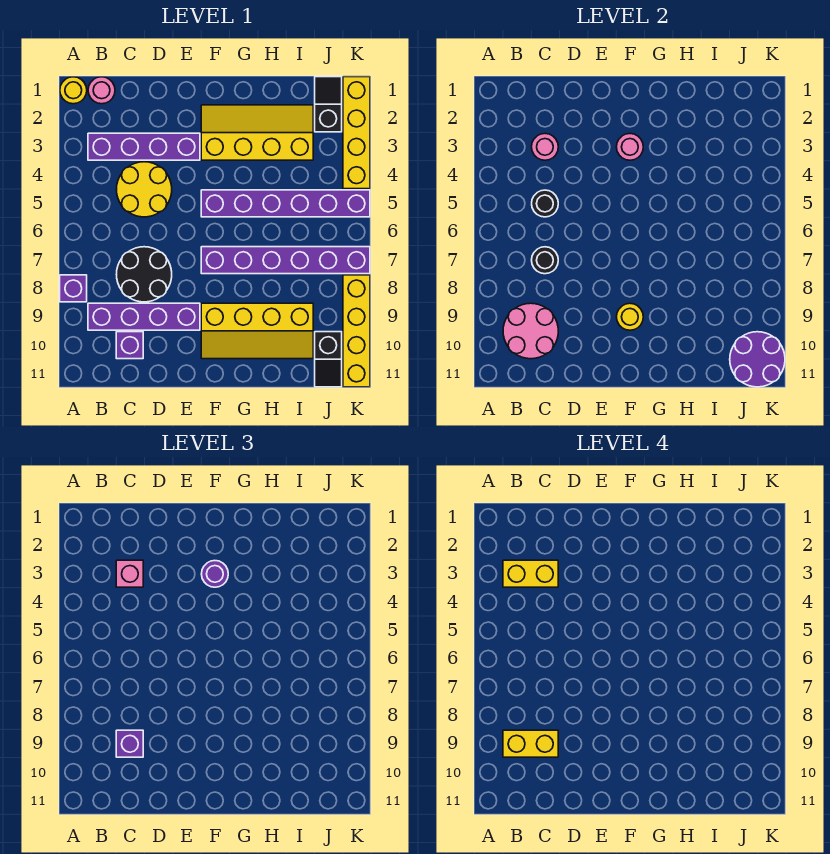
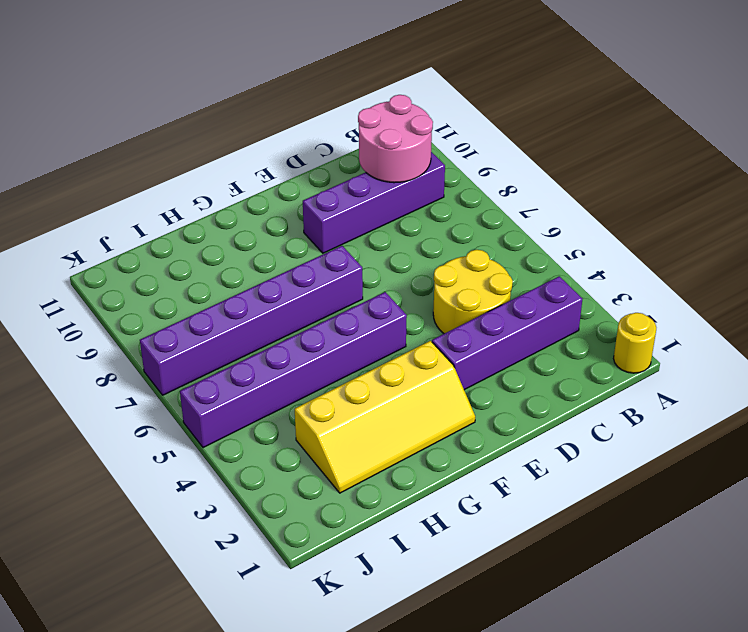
none -> purple brick A8 level 1
none -> pink round brick B1 level 1
none -> black round brick C7:D8 level 1

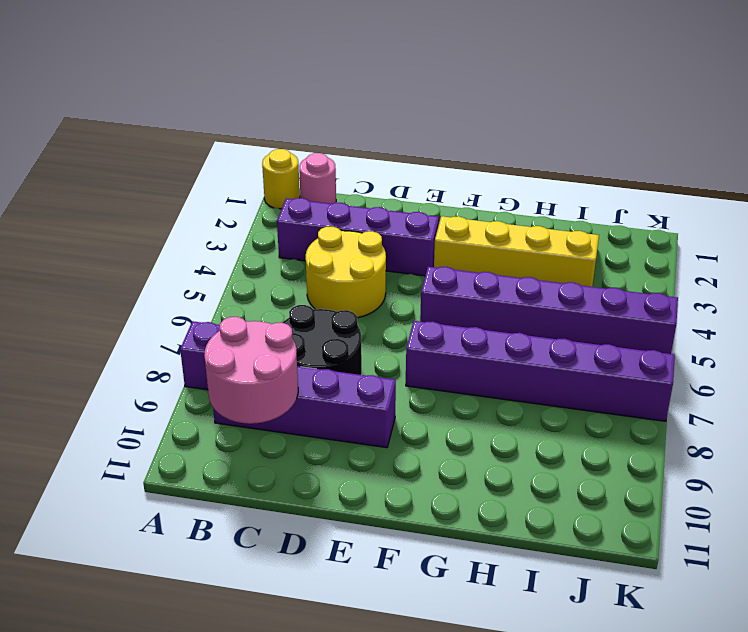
none -> purple brick C10 level 1
none -> yellow slope F9:I10 level 1 top 9
none -> black slope J1:J2 level 1 top 2

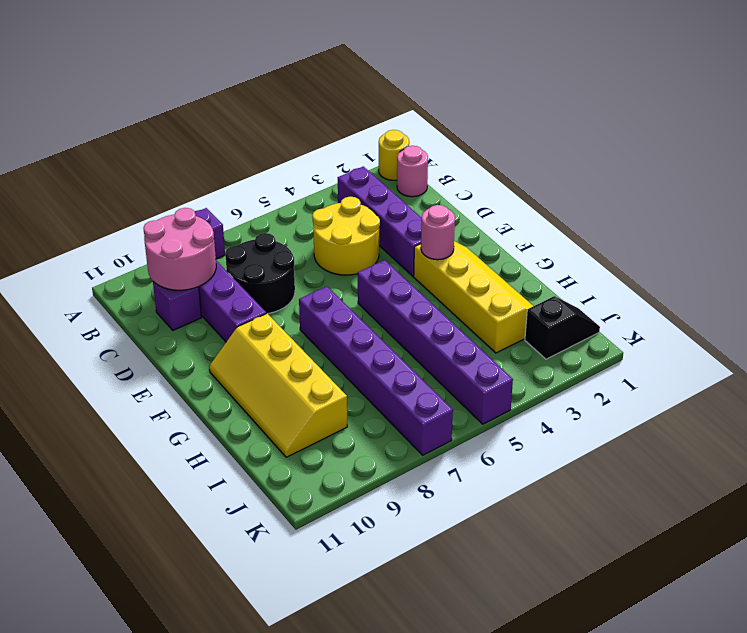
none -> black slope J10:J11 level 1 top 10
none -> yellow brick K1:K4 level 1
none -> yellow brick K8:K11 level 1

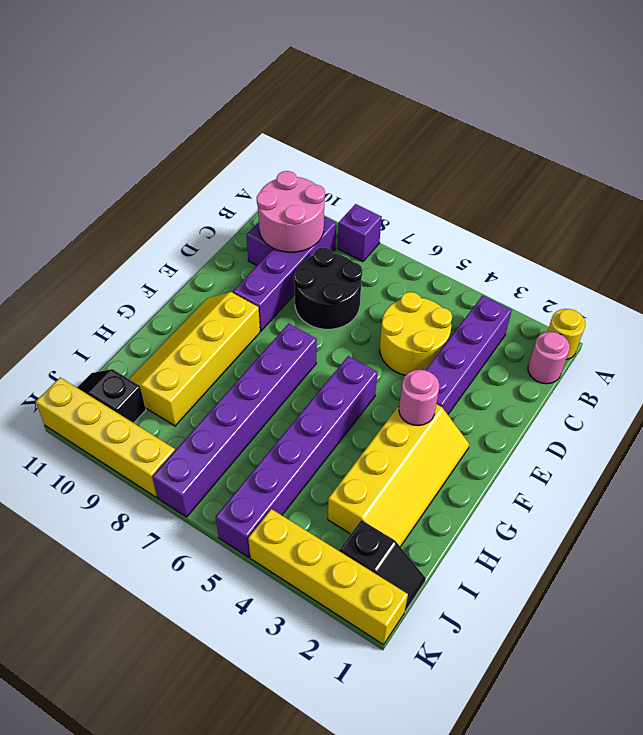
none -> pink round brick C3 level 2
none -> black round brick C5 level 2
none -> black round brick C7 level 2

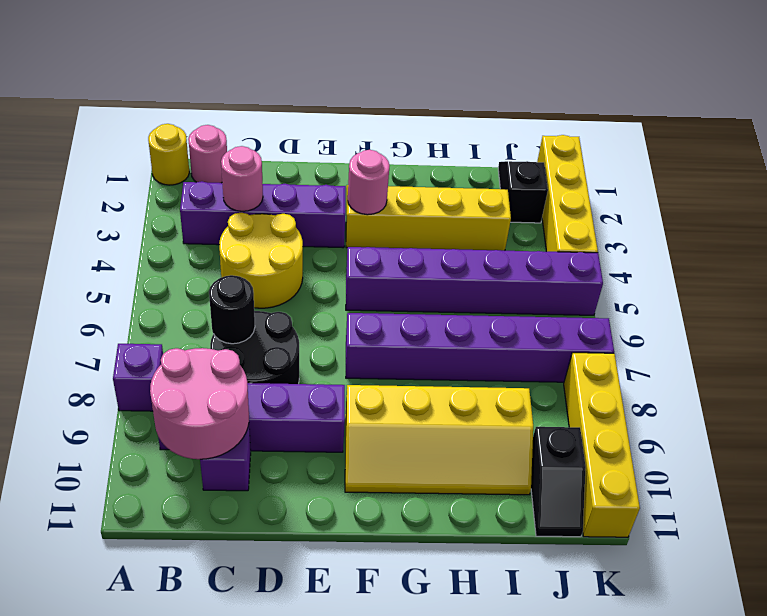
none -> black round brick C5 level 2
none -> yellow round brick F9 level 2
none -> purple round brick J10:K11 level 2

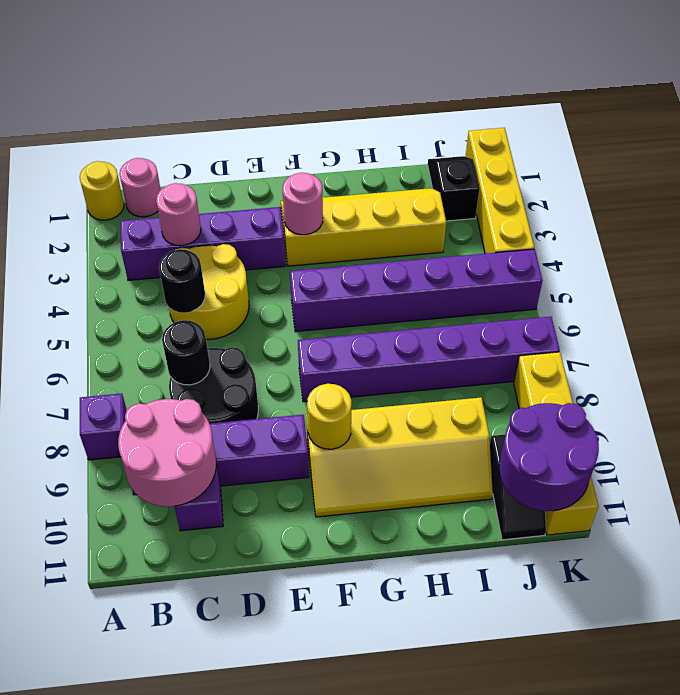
none -> pink brick C3 level 3
none -> purple brick C9 level 3
none -> purple round brick F3 level 3

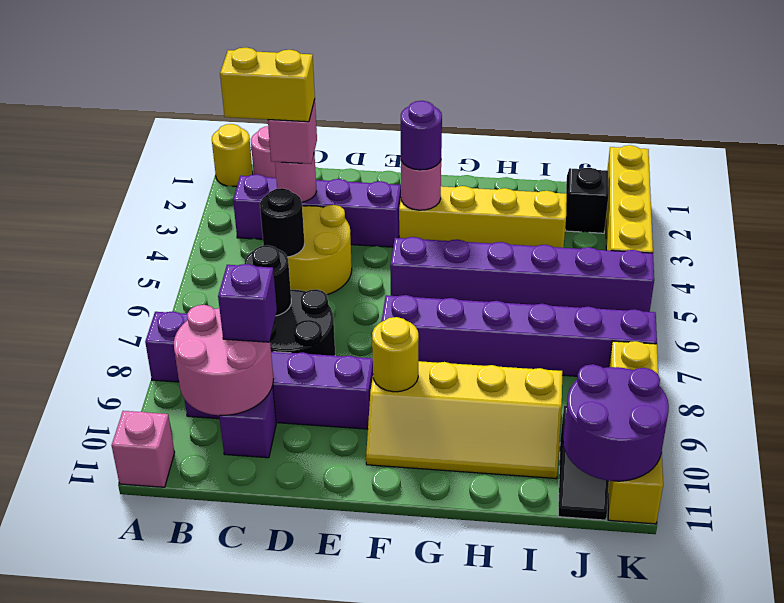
pink brick A11 level 1 -> none
none -> yellow brick B9:C9 level 4

